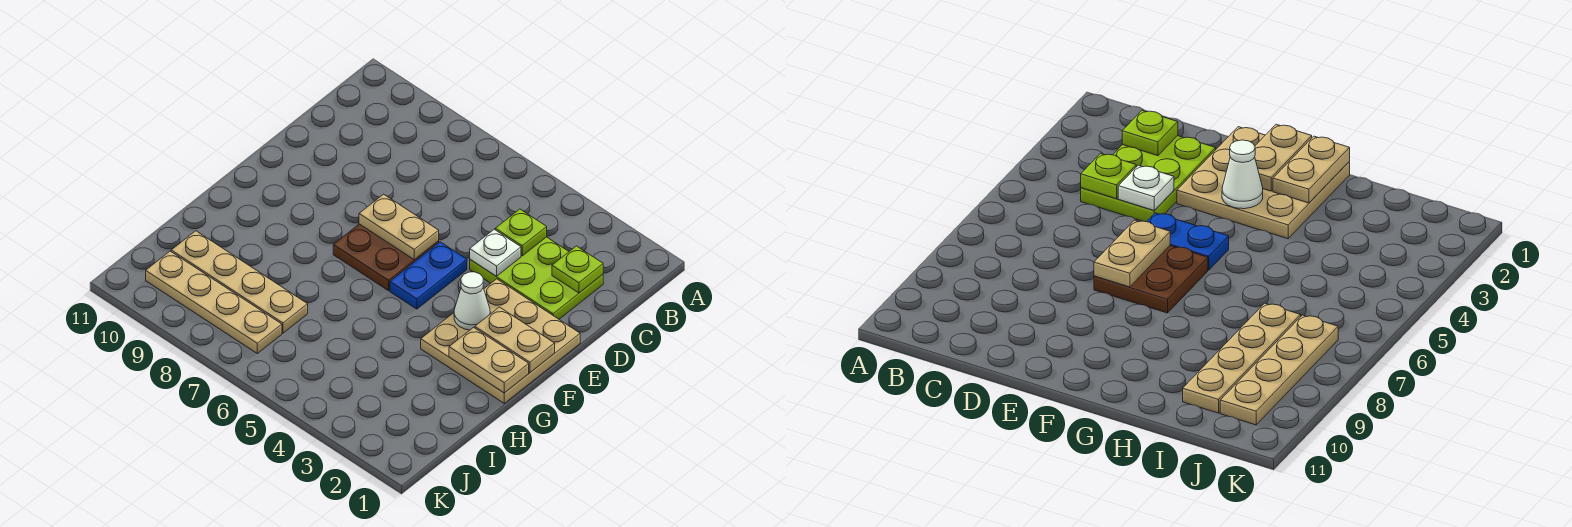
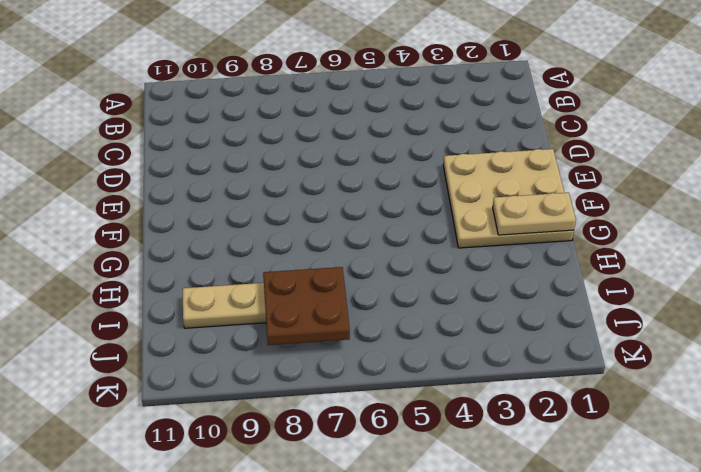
brown plate I7:J8 level 2 -> brown plate E6:F7 level 1
none -> lime plate C2:D4 level 1
none -> blue plate E5:F5 level 1
none -> tan plate J7:J10 level 1

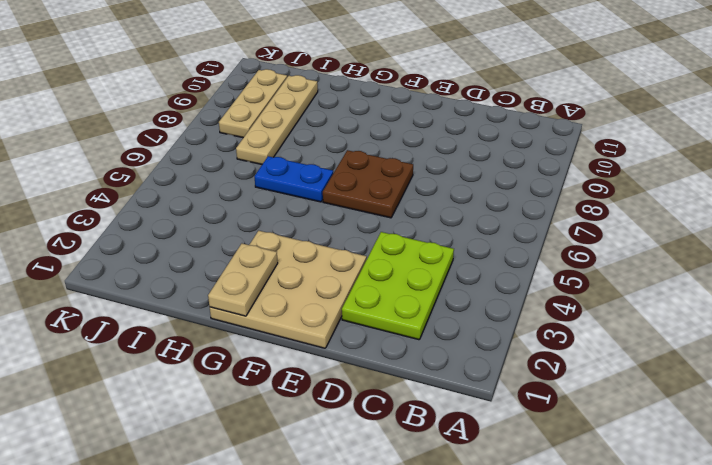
blue plate G6:H6 level 1 -> blue plate E5:F5 level 1
tan plate J8:J10 level 1 -> tan plate J7:J10 level 1
none -> lime plate C2 level 2
none -> lime plate C4 level 2
none -> white plate D4 level 2

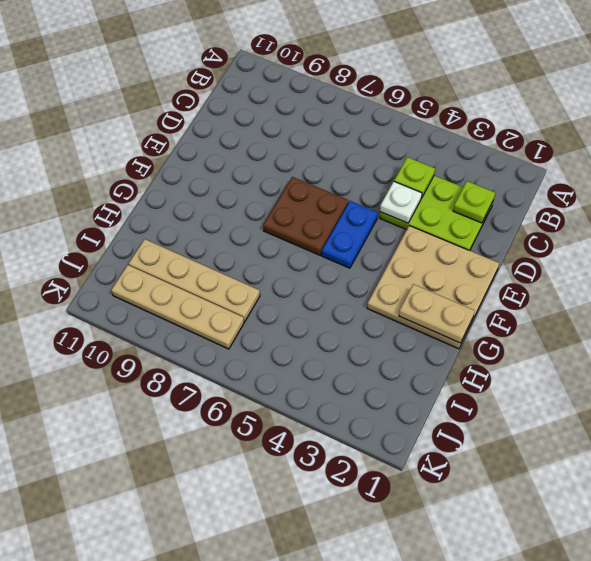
none -> tan plate E6:E7 level 2
none -> tan plate F1:F2 level 2
none -> white cone F3 level 2

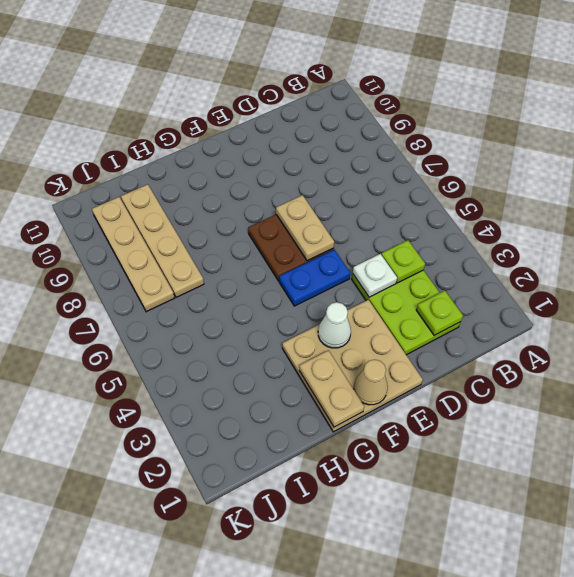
tan cone F1 level 2 -> tan plate F1:F2 level 2

